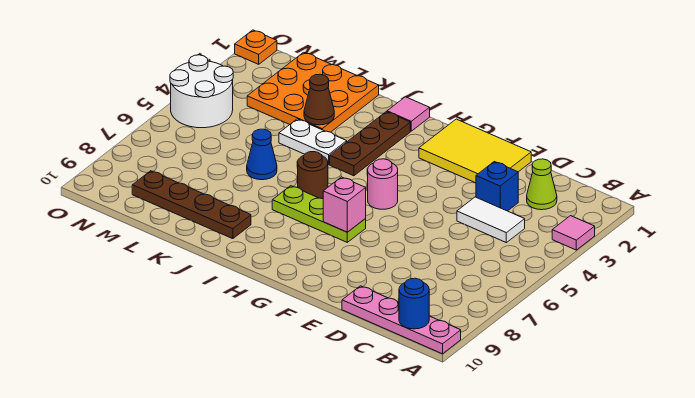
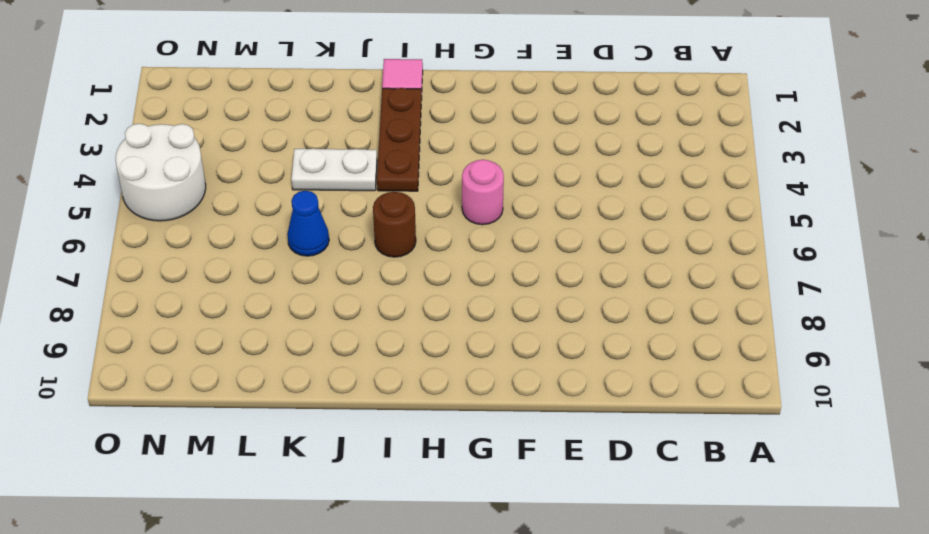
none -> pink tile A3 level 1
none -> pink plate A10:D10 level 1
none -> lime cone C2 level 1

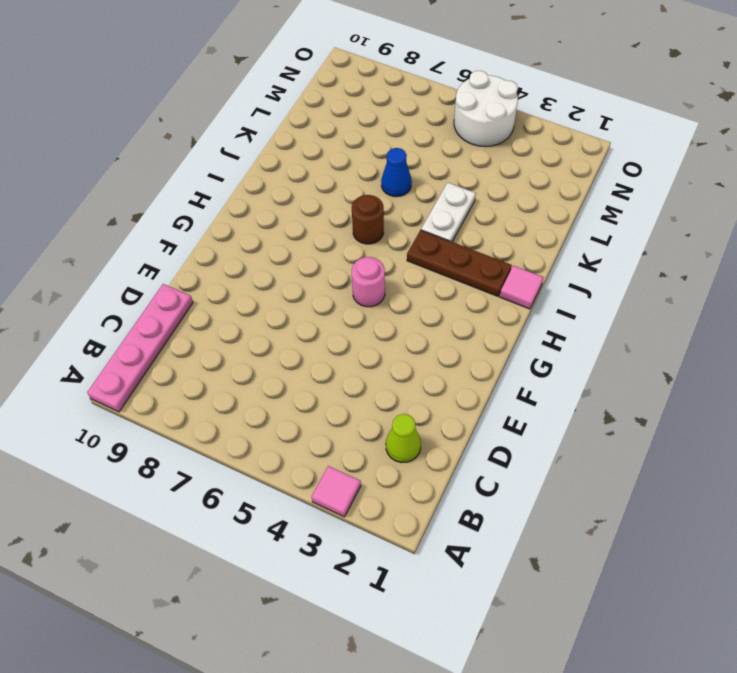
none -> white tile C4:D4 level 1
none -> blue brick D3 level 1
none -> yellow tile E1:G2 level 1

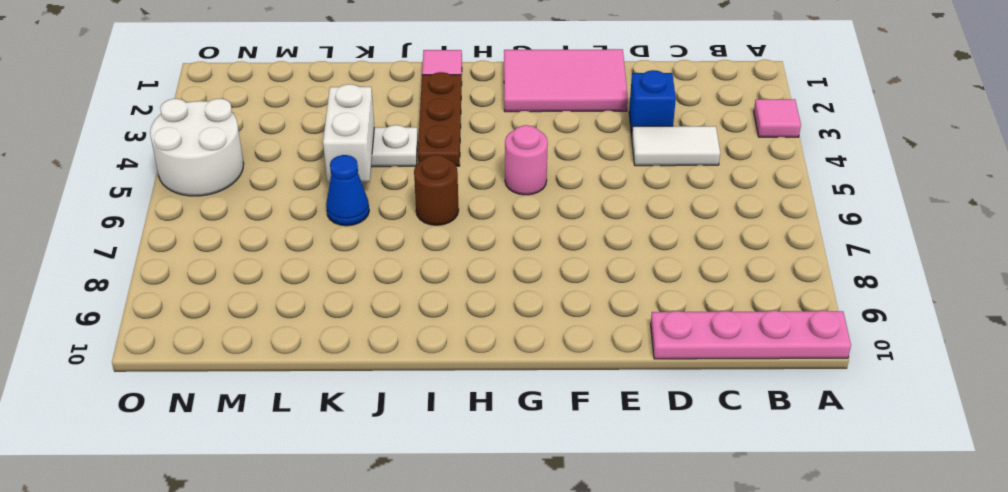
pink tile E1:G2 level 1 -> yellow tile E1:G2 level 1
white brick K4:K5 level 2 -> none
none -> lime cone C2 level 1
none -> lime plate G7:I7 level 1
none -> brown plate J9:M9 level 1

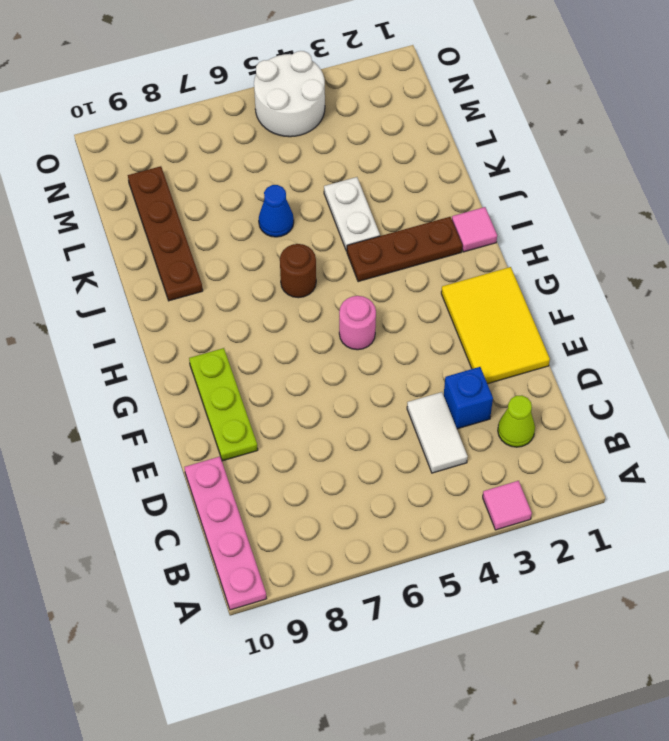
lime plate E9:G9 level 1 -> lime plate G7:I7 level 1
none -> orange plate K1:M3 level 1
none -> orange plate O1 level 1
none -> blue round brick B10 level 2

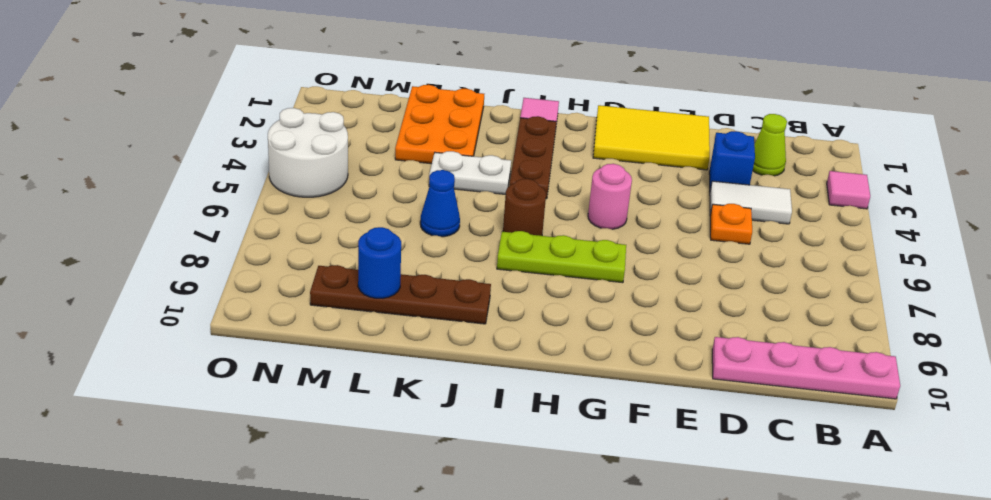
orange plate D5 level 1 -> orange plate O1 level 1
orange plate K1:L3 level 1 -> orange plate K1:M3 level 1
blue round brick L9 level 2 -> blue round brick B10 level 2
none -> pink brick G7 level 2
none -> brown cone K3 level 2

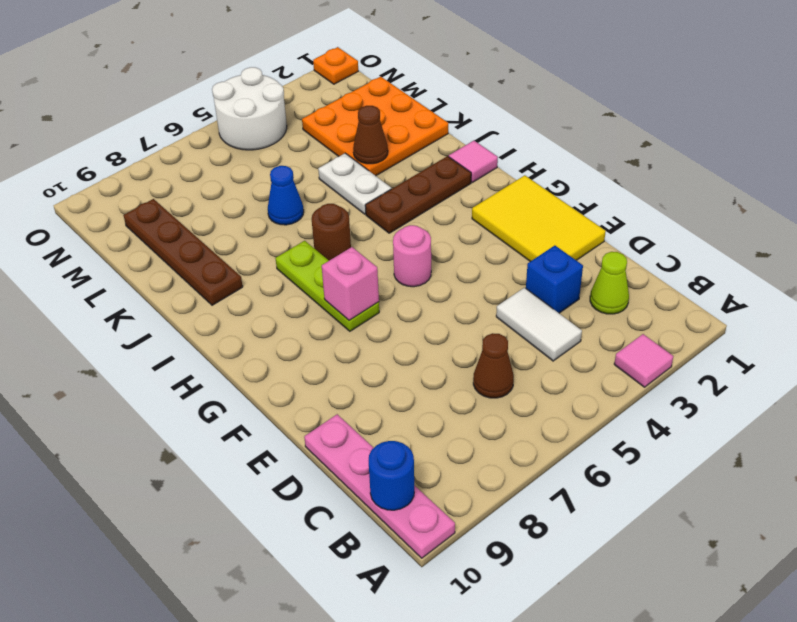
brown cone C6 level 1 -> none

